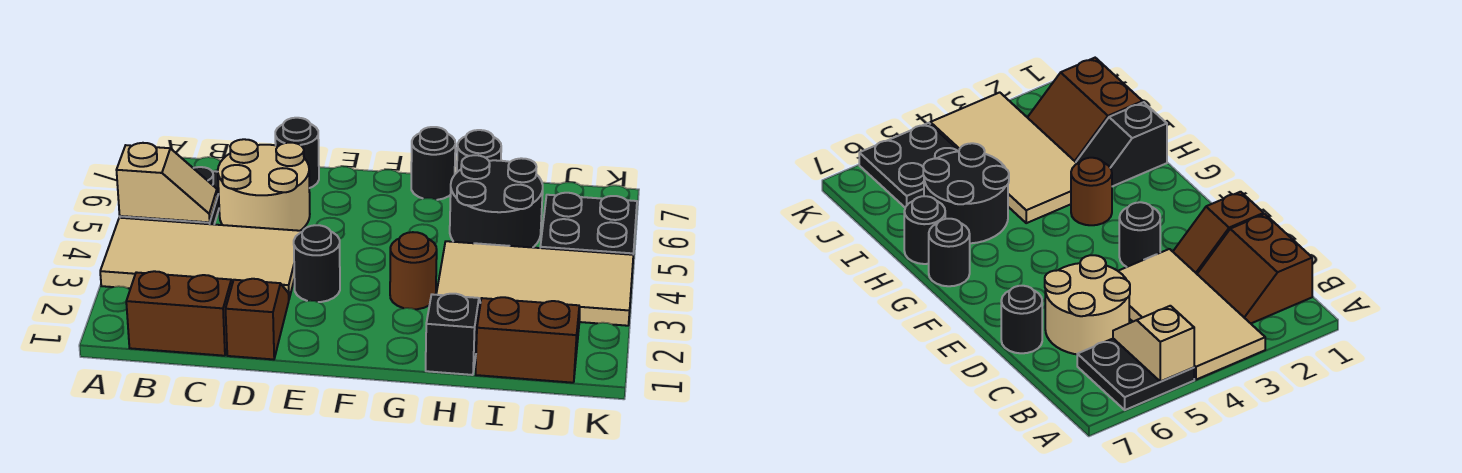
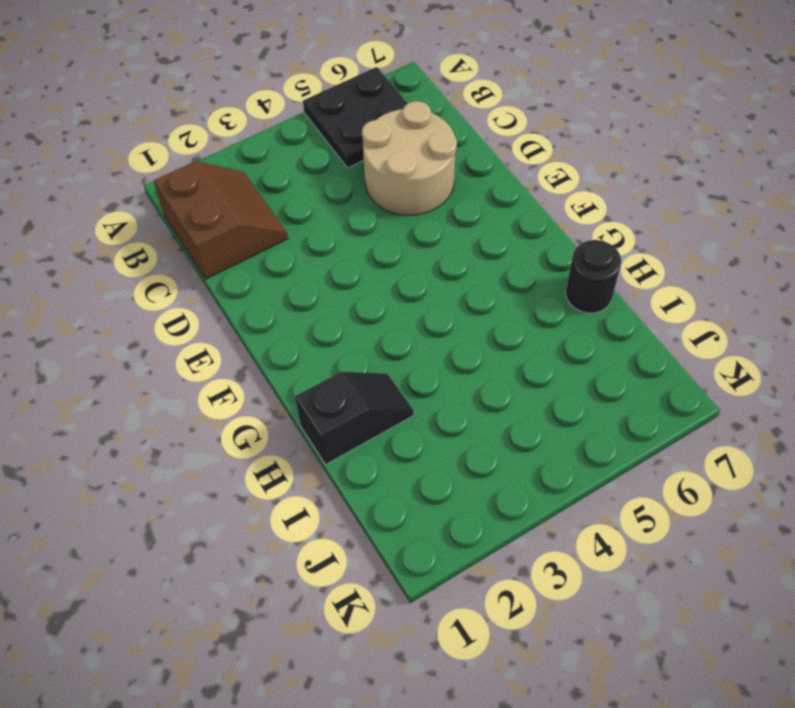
none -> tan tile A3:D4 level 1
none -> brown slope D1:D2 level 1 top 1
none -> black round brick D7 level 1

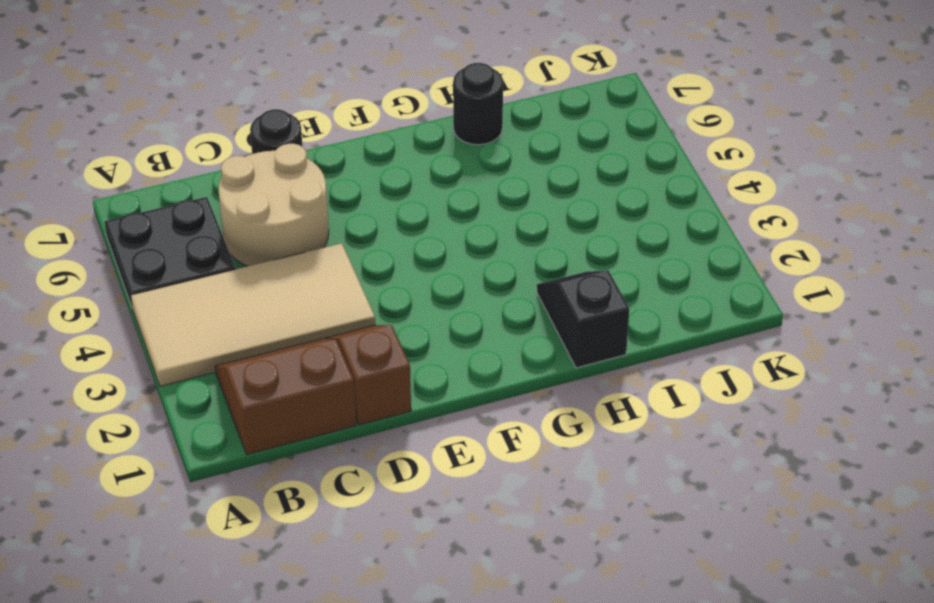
none -> black round brick E3 level 1
none -> brown round brick G3 level 1
none -> black round brick G7 level 1

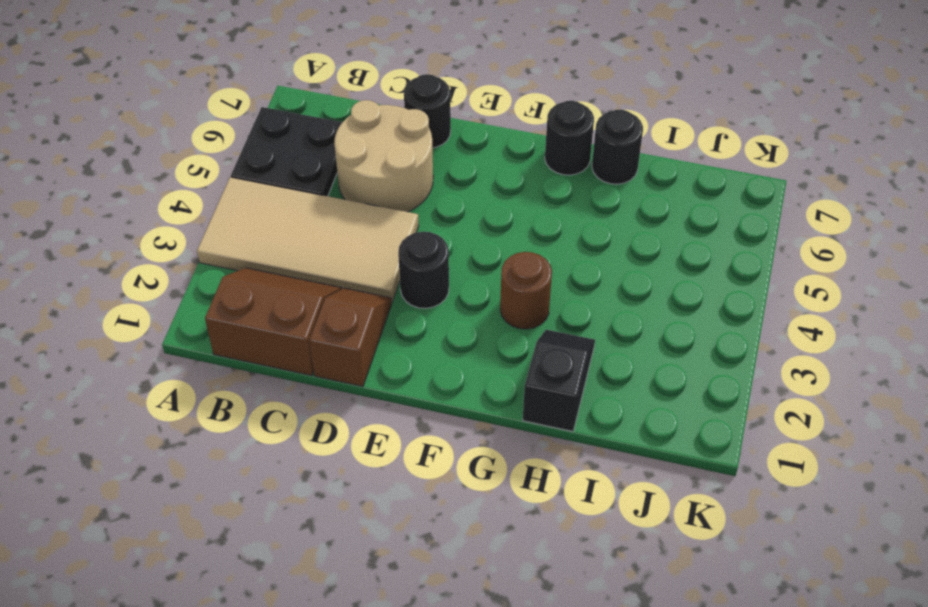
none -> tan tile H3:K4 level 1
none -> black round brick H5:I6 level 1
none -> brown slope I1:J2 level 1 top 1

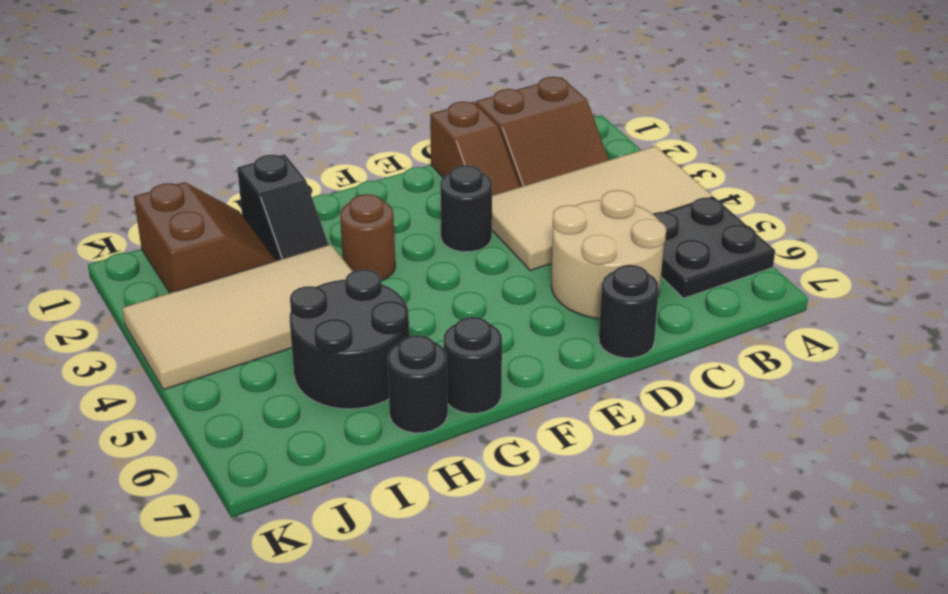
brown slope I1:J2 level 1 top J -> brown slope I1:J2 level 1 top 1
none -> black plate J5:K6 level 1
none -> tan slope A5:B5 level 2 top A

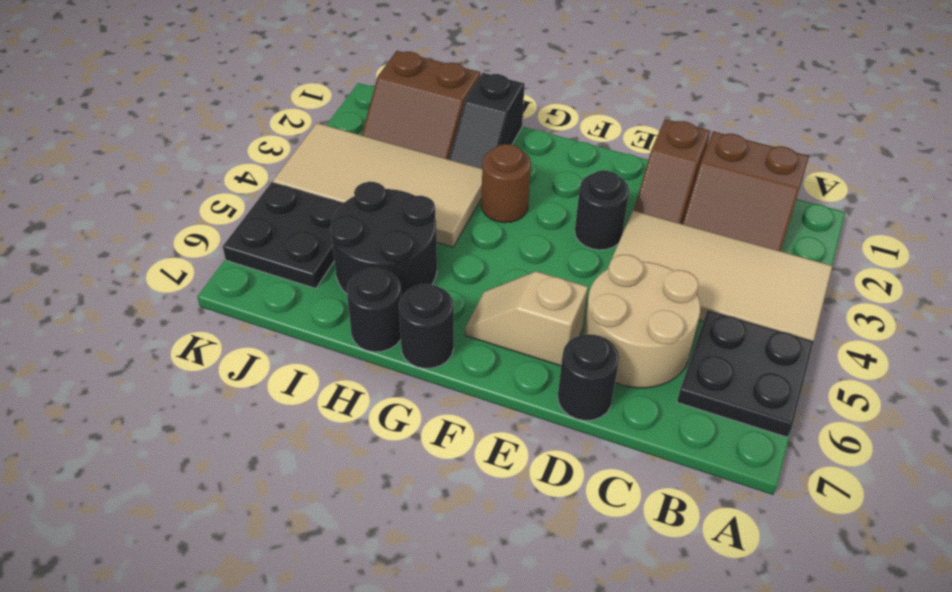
tan slope E6:F6 level 1 top E -> tan slope A5:B5 level 2 top A

